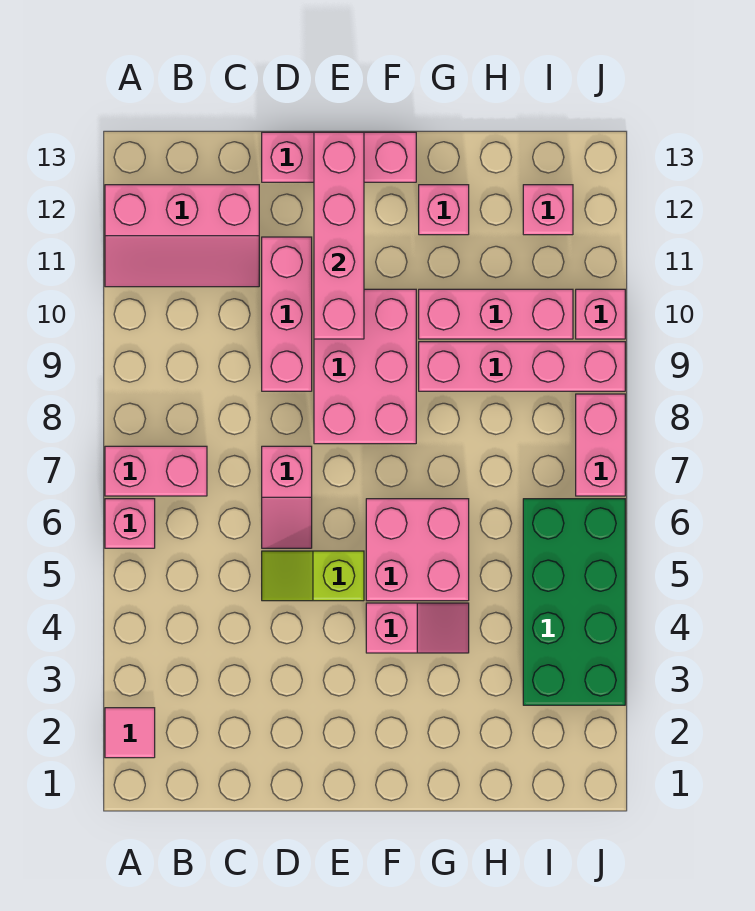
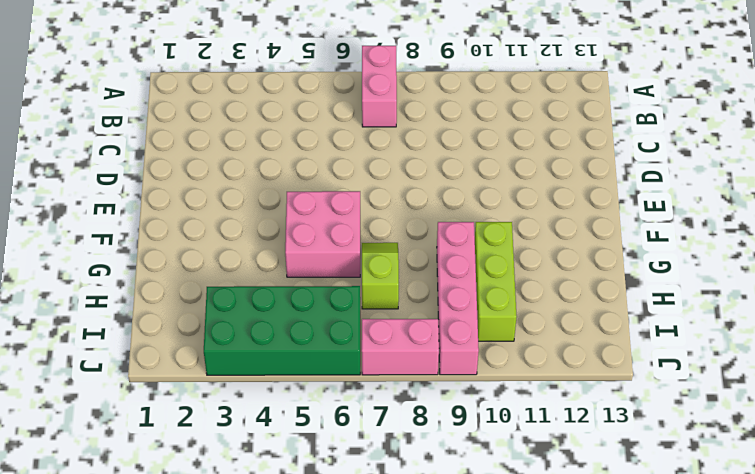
lime slope G7:H7 level 1 top H -> lime slope D5:E5 level 1 top E
lime brick G10:I10 level 1 -> pink brick G10:I10 level 1
none -> pink tile A2 level 1
none -> pink brick A6 level 1
none -> pink slope A11:C12 level 1 top 12

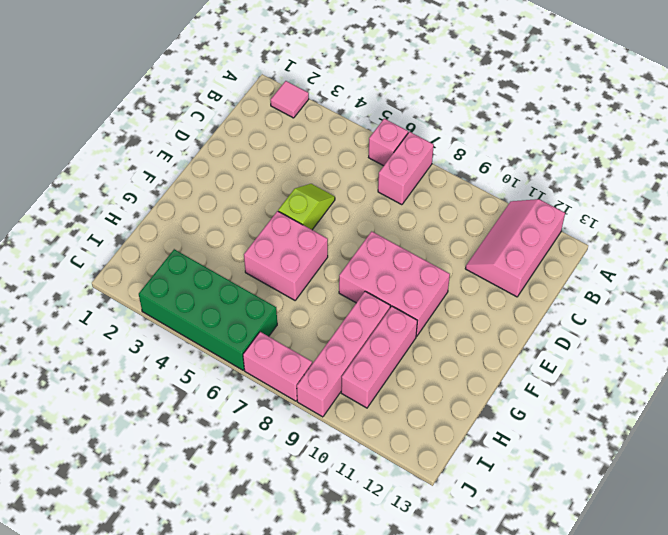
none -> pink slope D6:D7 level 1 top 7
none -> pink brick D9:D11 level 1
none -> pink brick D13:F13 level 1

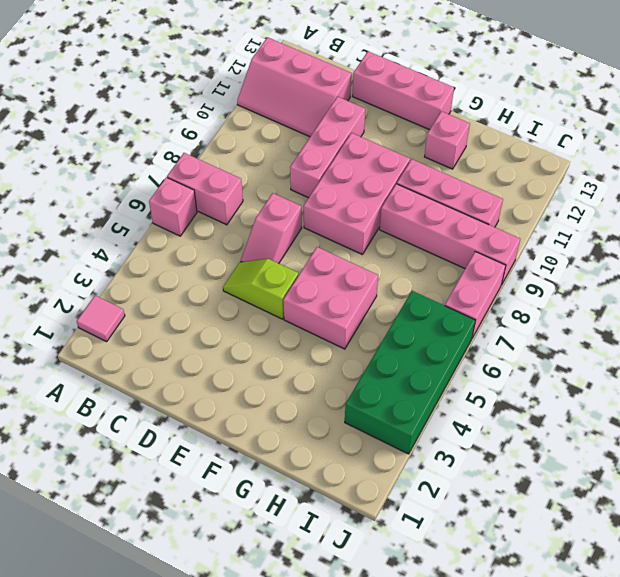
none -> pink slope F4:G4 level 1 top F
none -> pink brick I12 level 1
none -> pink brick J10 level 1

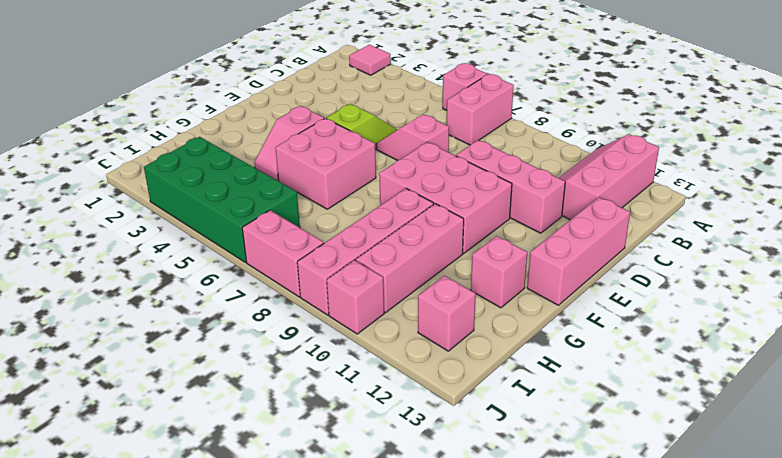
none -> pink brick E10:E13 level 2

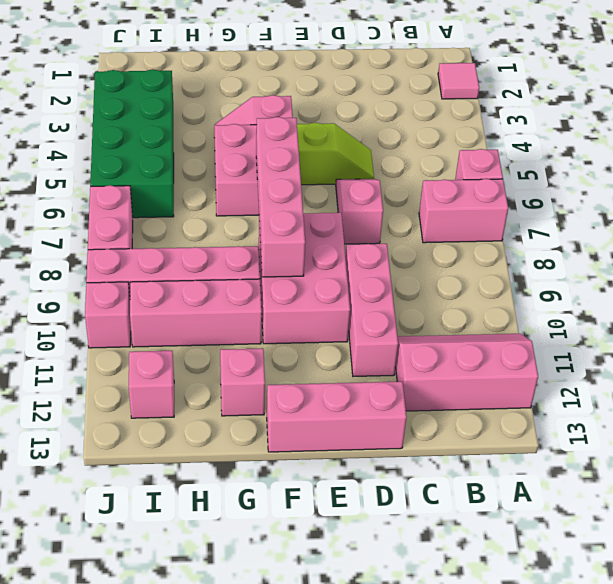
pink brick F6:F9 level 2 -> pink brick E10:E13 level 2

